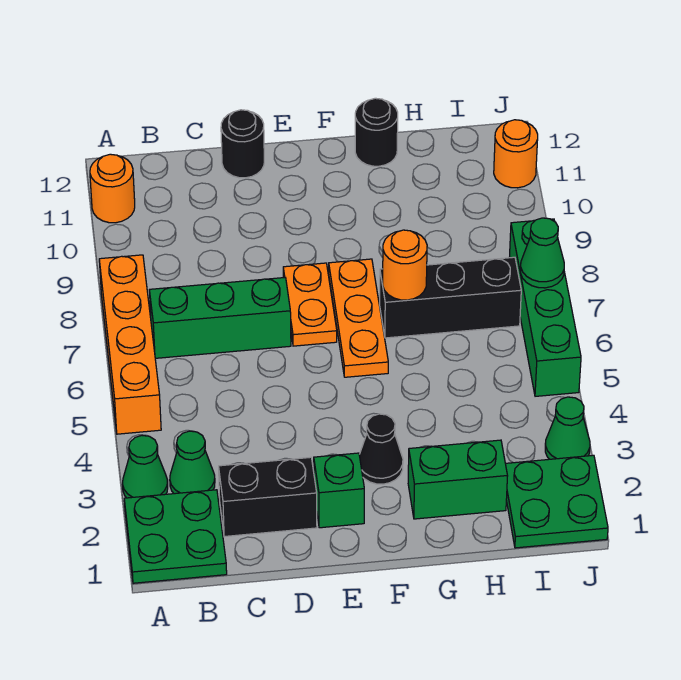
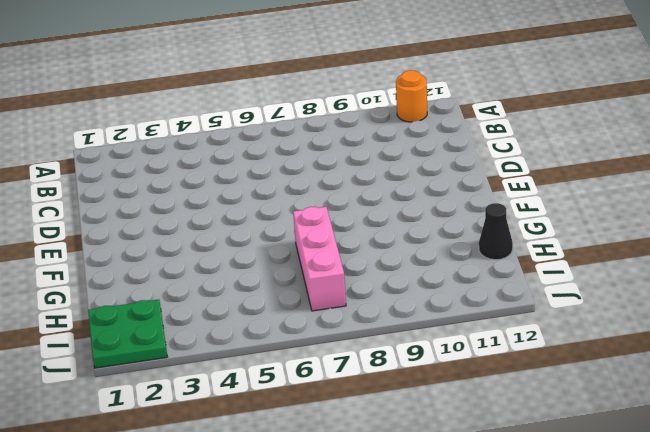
pink brick G7:I7 level 1 -> black brick G7:I7 level 1
black cone H12 level 1 -> black cone F3 level 1
none -> green plate A1:B2 level 1
none -> green cone A3 level 1
none -> orange brick A5:A8 level 1

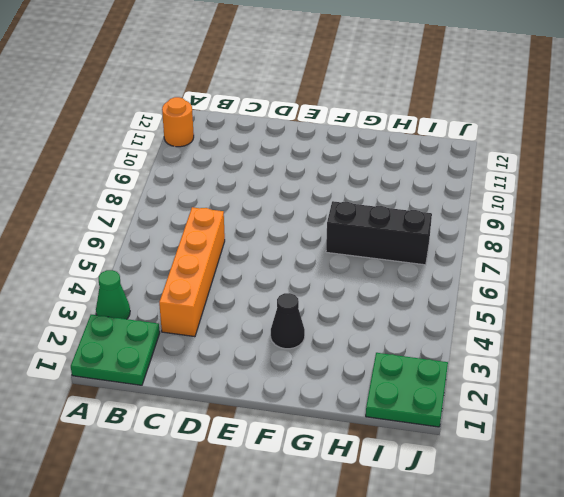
orange brick C3:C6 level 1 -> orange brick A5:A8 level 1
none -> green cone B3 level 1
none -> green brick B7:D7 level 1
none -> black brick C2:D2 level 1

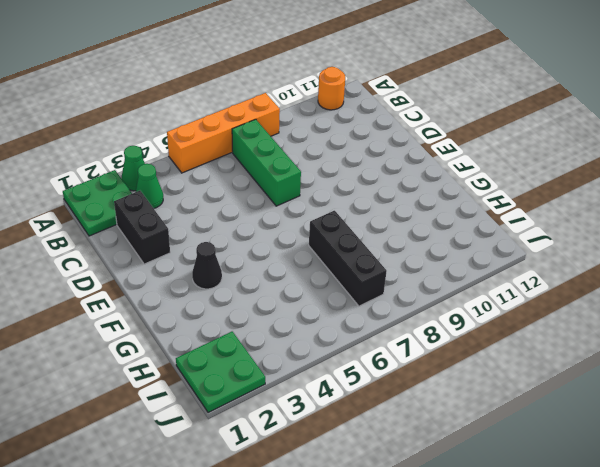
none -> black round brick D12 level 1
none -> green brick E2 level 1
none -> orange plate E7:E8 level 1

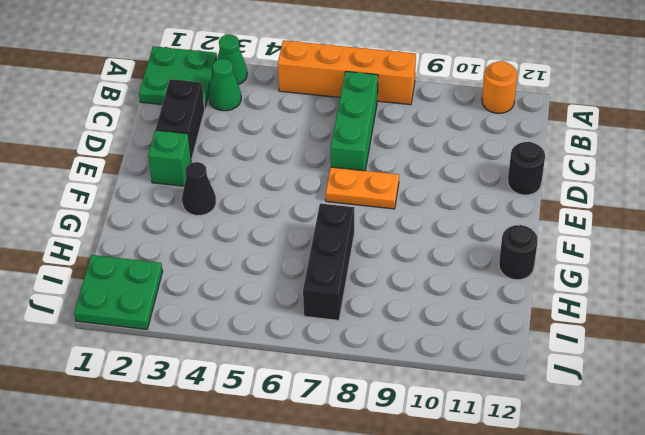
none -> orange plate F6:F8 level 1
none -> green brick G2:H2 level 1
none -> green cone J3 level 1

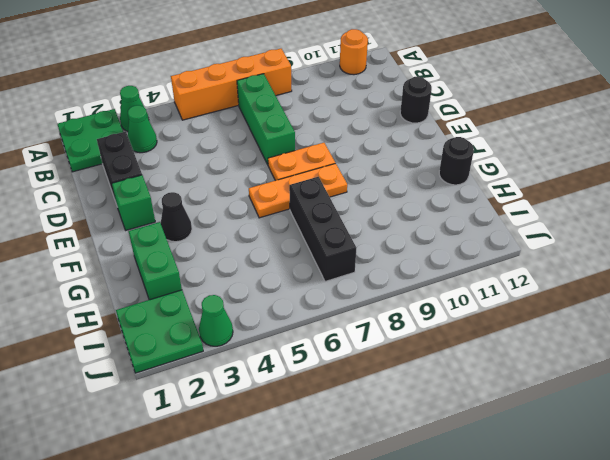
none -> green brick J5:J8 level 1
none -> orange round brick J11 level 1
none -> orange round brick G7 level 2

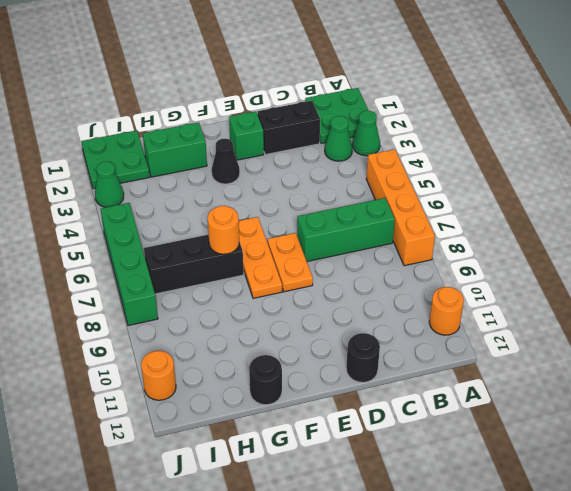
none -> green cone J7 level 2

